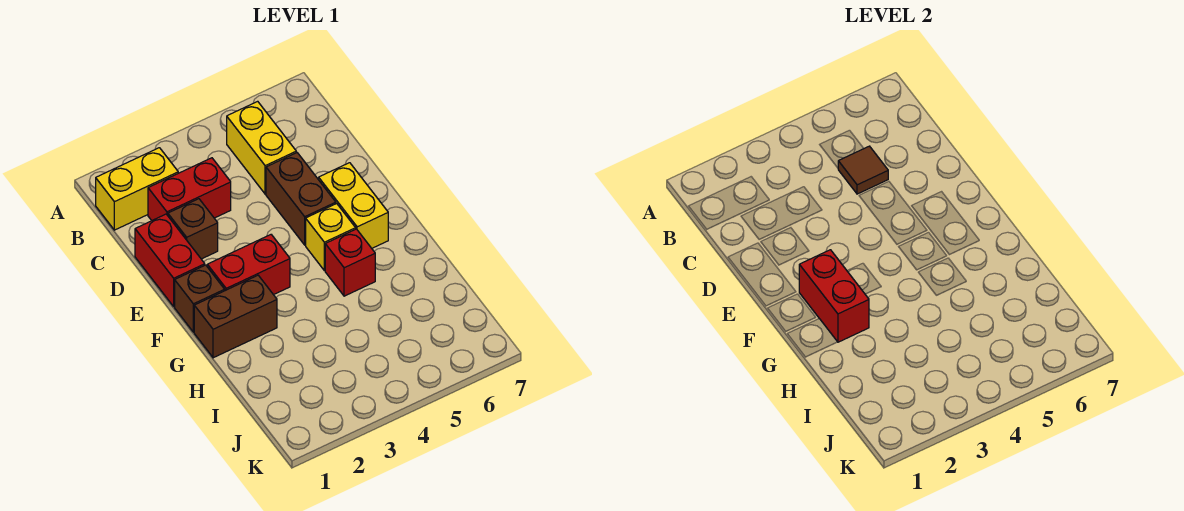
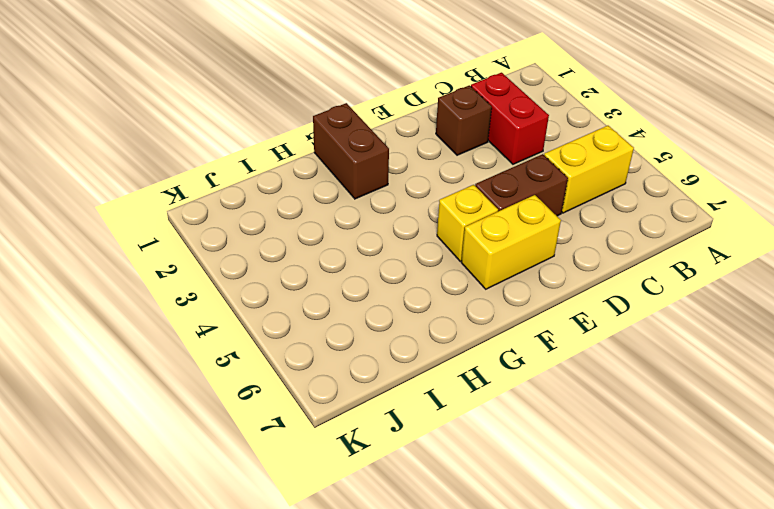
none -> yellow brick B1:B2 level 1
none -> red brick D1:E1 level 1
none -> brown brick F1 level 1

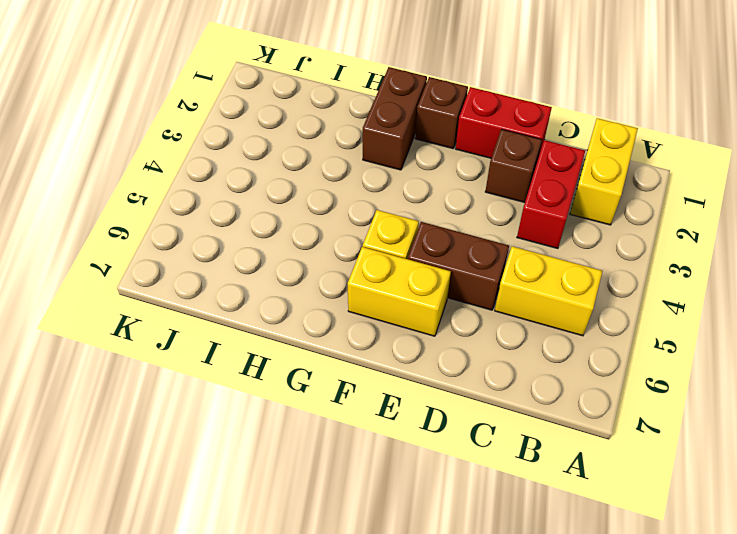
none -> red brick F2:F3 level 1
none -> red brick G5 level 1
none -> brown tile C5 level 2

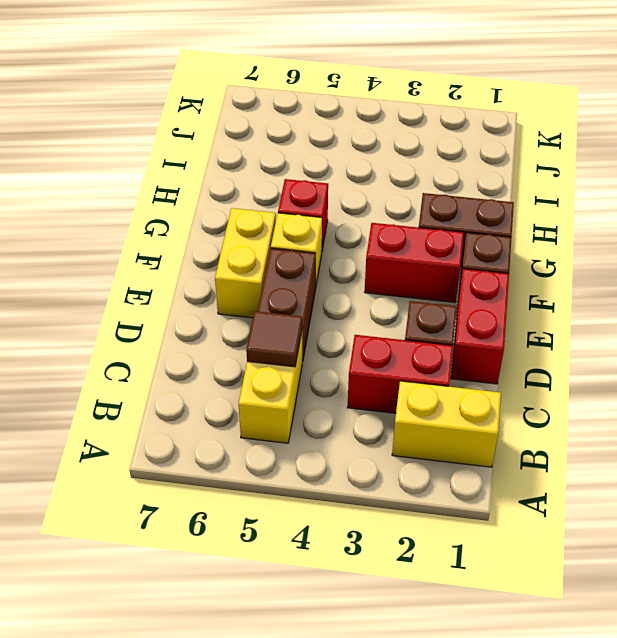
none -> red brick F2:G2 level 2

